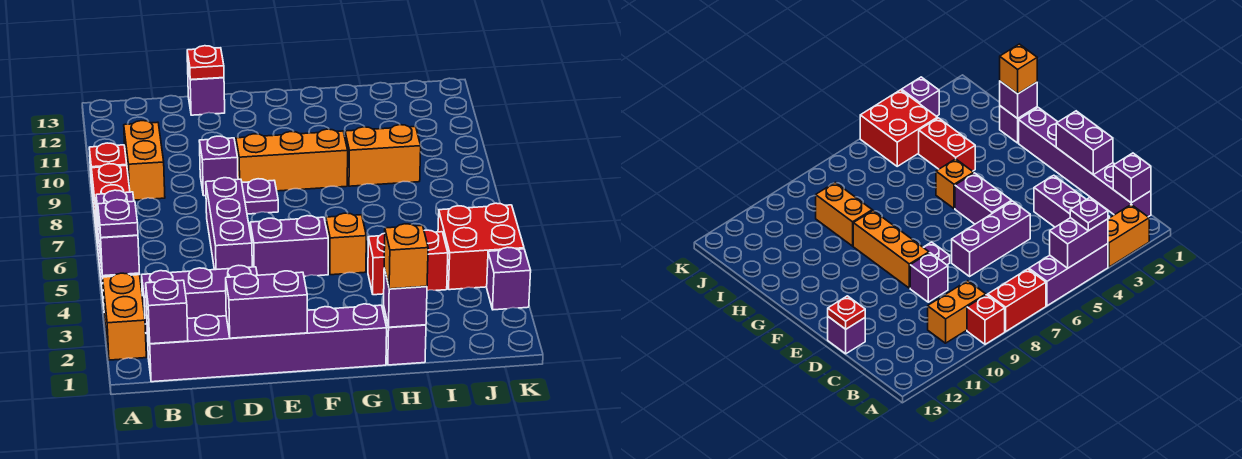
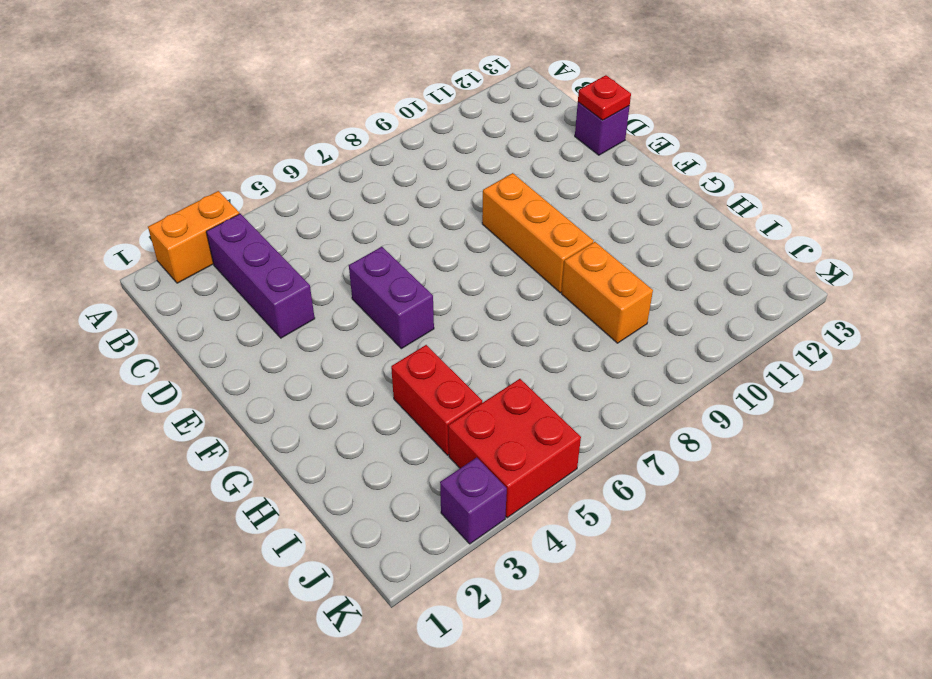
none -> purple brick A4:A6 level 1
none -> red brick A7:A8 level 1
none -> red brick A9 level 1

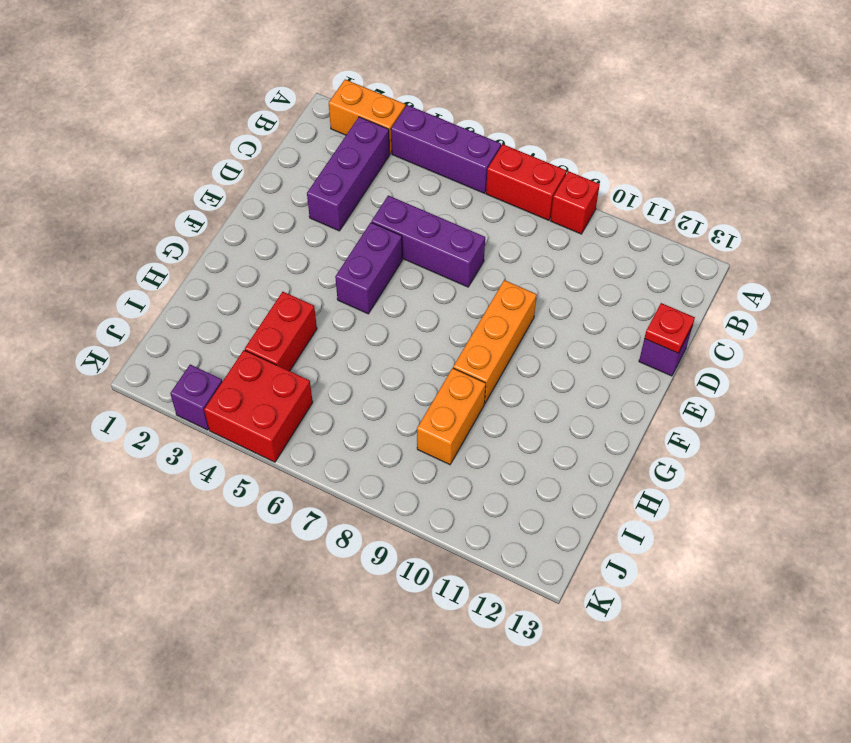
none -> purple brick B1:G1 level 1
none -> orange brick B9:B10 level 1
none -> purple brick D9 level 1

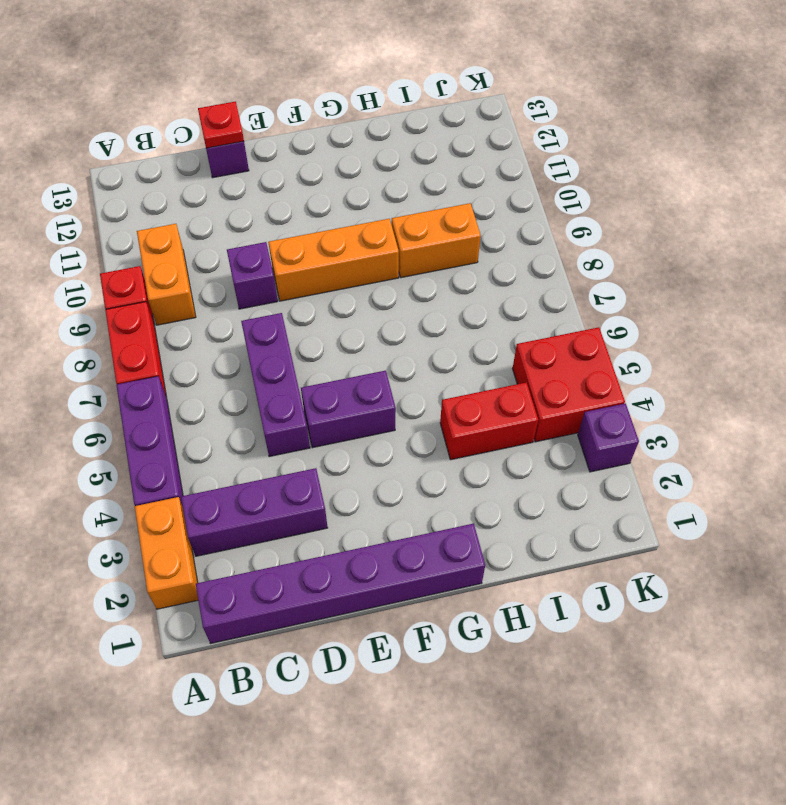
none -> purple plate E8 level 1
none -> orange brick G5 level 1
none -> purple brick H1 level 1

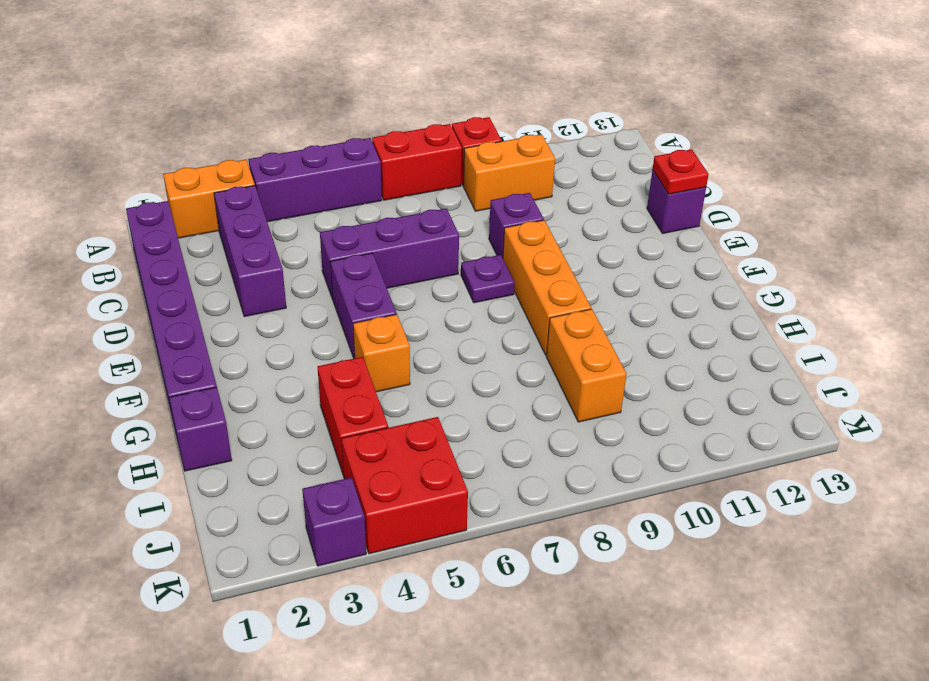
none -> purple brick A4:A5 level 2
none -> purple brick B1 level 2
none -> purple brick D1:E1 level 2

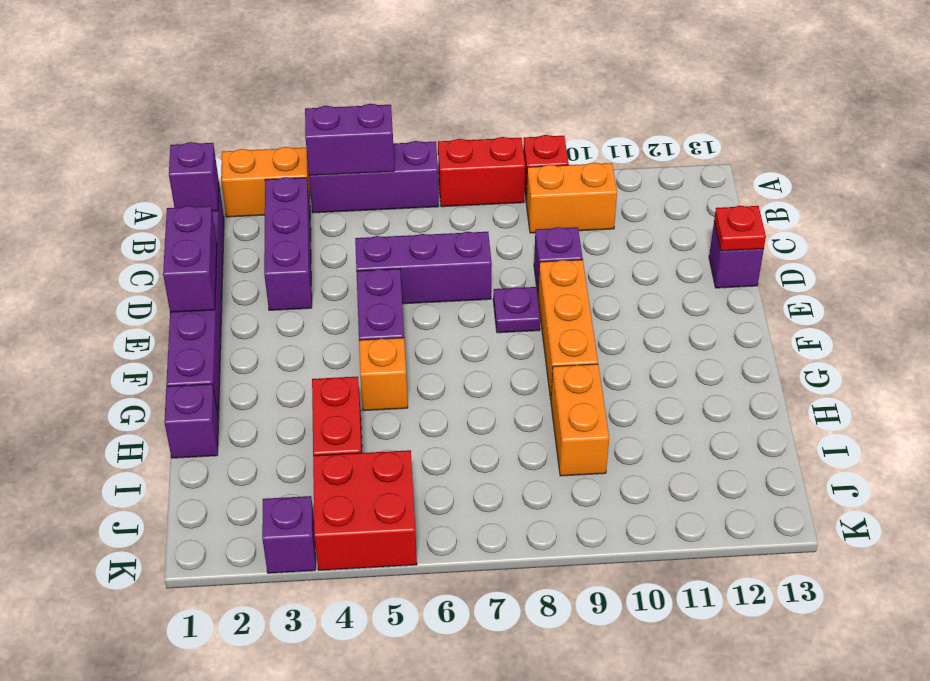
none -> purple brick H1 level 2
none -> purple plate A4 level 3
none -> orange brick H1 level 3

